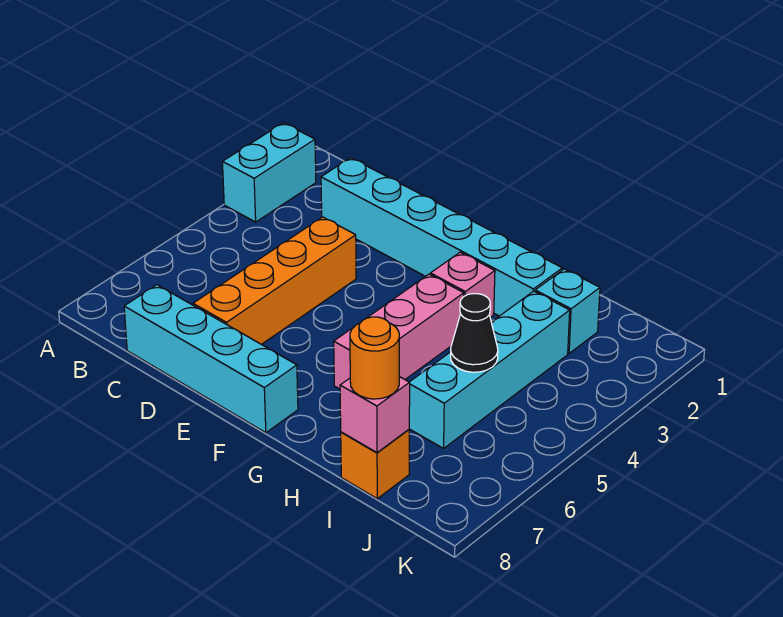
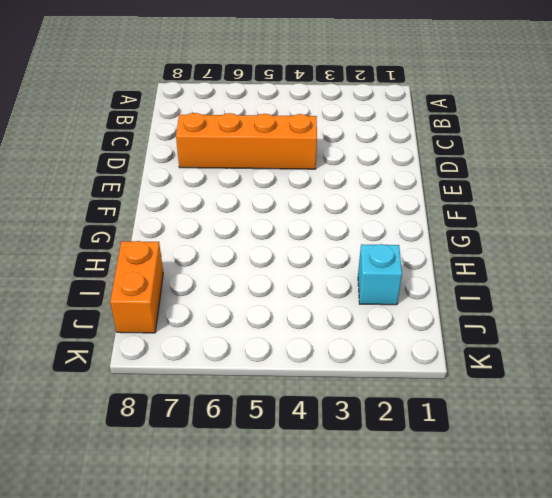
orange brick I8:J8 level 1 -> orange brick I8 level 1
none -> cyan brick A2:A3 level 1
none -> cyan brick C2:H2 level 1
none -> cyan brick C8:F8 level 1

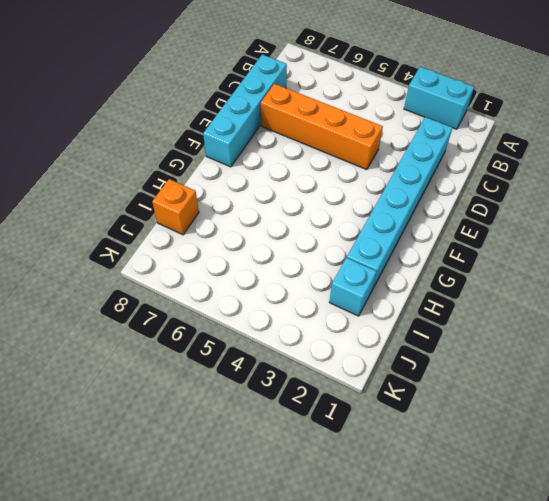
none -> pink brick G3 level 1
none -> pink brick G4:G6 level 1
none -> cyan brick I3:I6 level 1

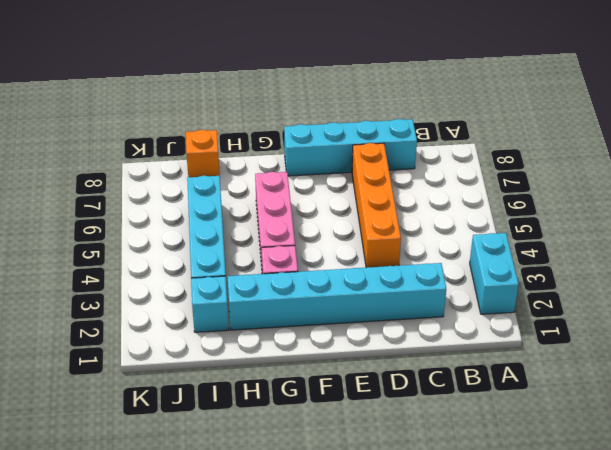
none -> black cone I5 level 2
none -> pink brick I8 level 2
none -> orange round brick I8 level 3

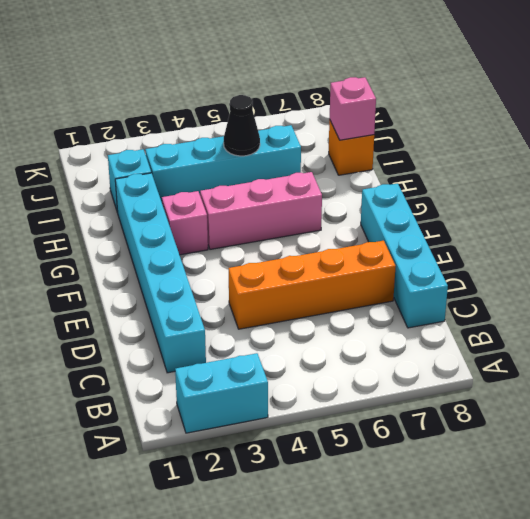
none -> orange round brick I8 level 3

